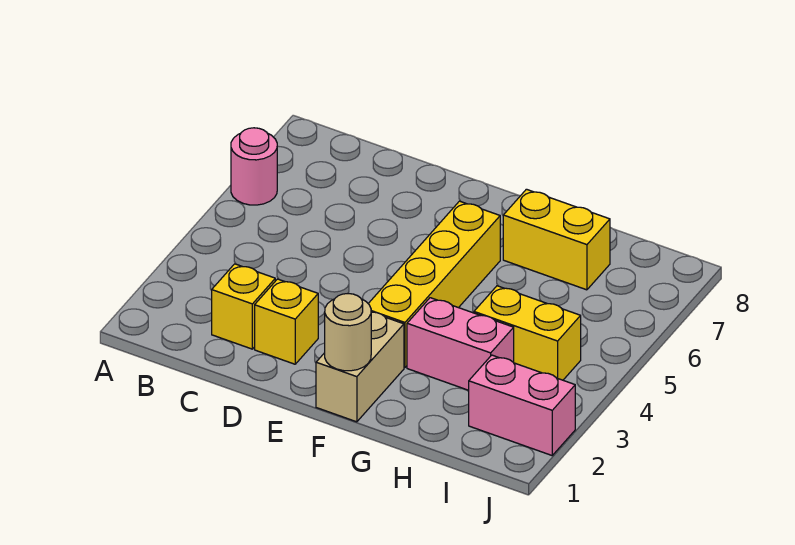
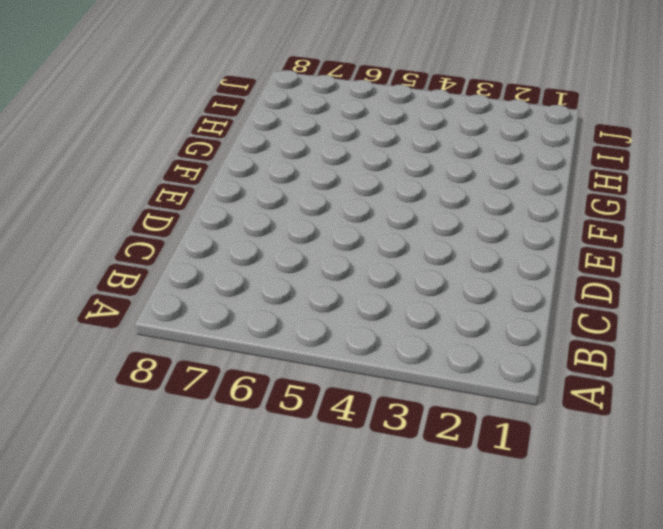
none -> pink round brick A6 level 1
none -> yellow brick C2 level 1

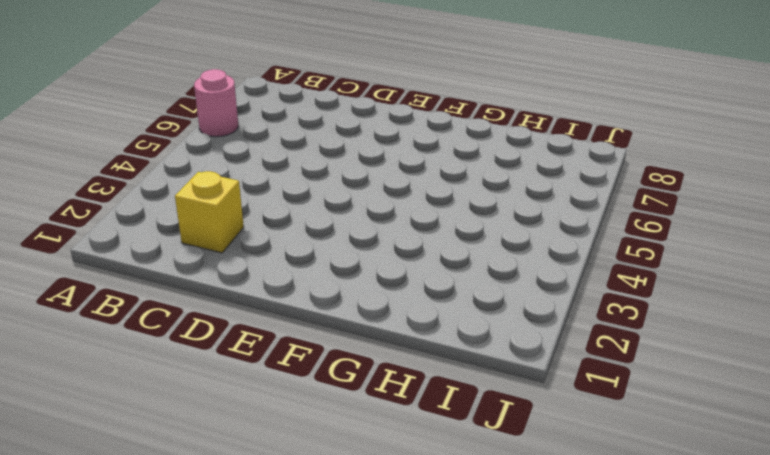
none -> yellow brick D2 level 1
none -> tan brick F1:F2 level 1

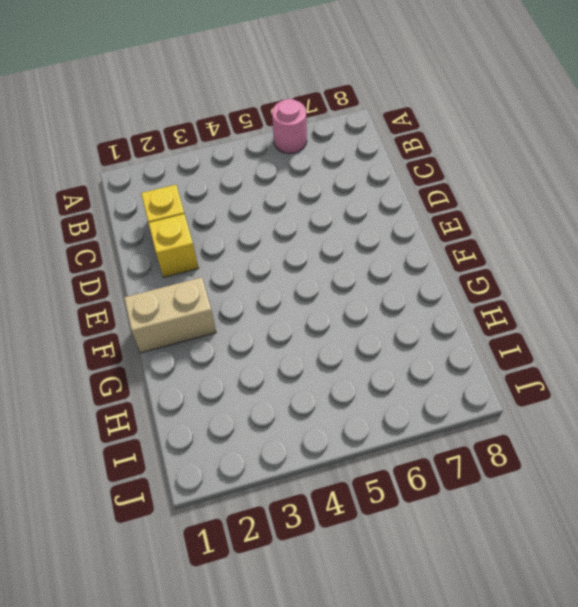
none -> yellow brick F3:F6 level 1
none -> pink brick G3:H3 level 1

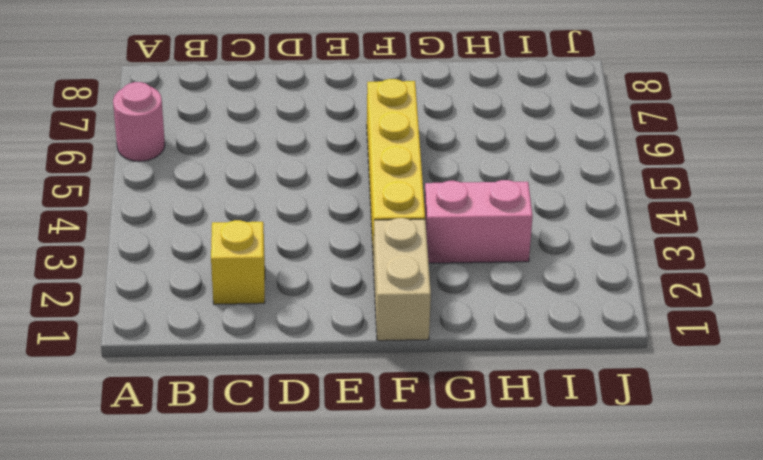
none -> yellow brick D2 level 1
none -> yellow brick G7:H7 level 1

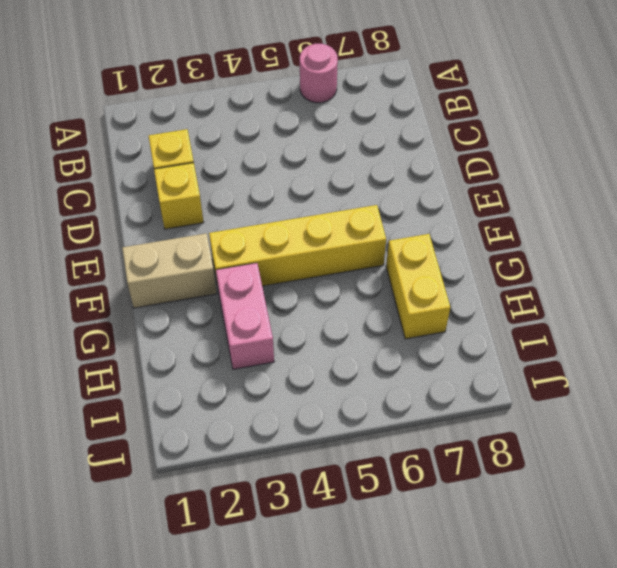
none -> yellow brick H4:I4 level 1
none -> pink brick I2:J2 level 1

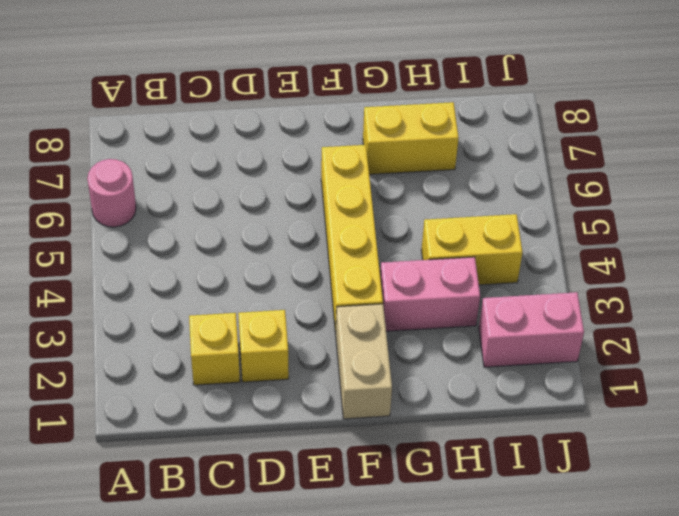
none -> tan round brick F1 level 2

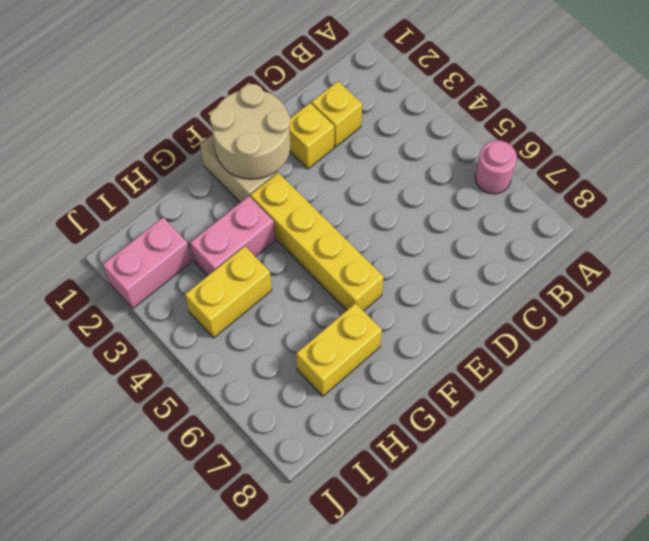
tan round brick E1:F2 level 2 -> tan round brick F1 level 2

